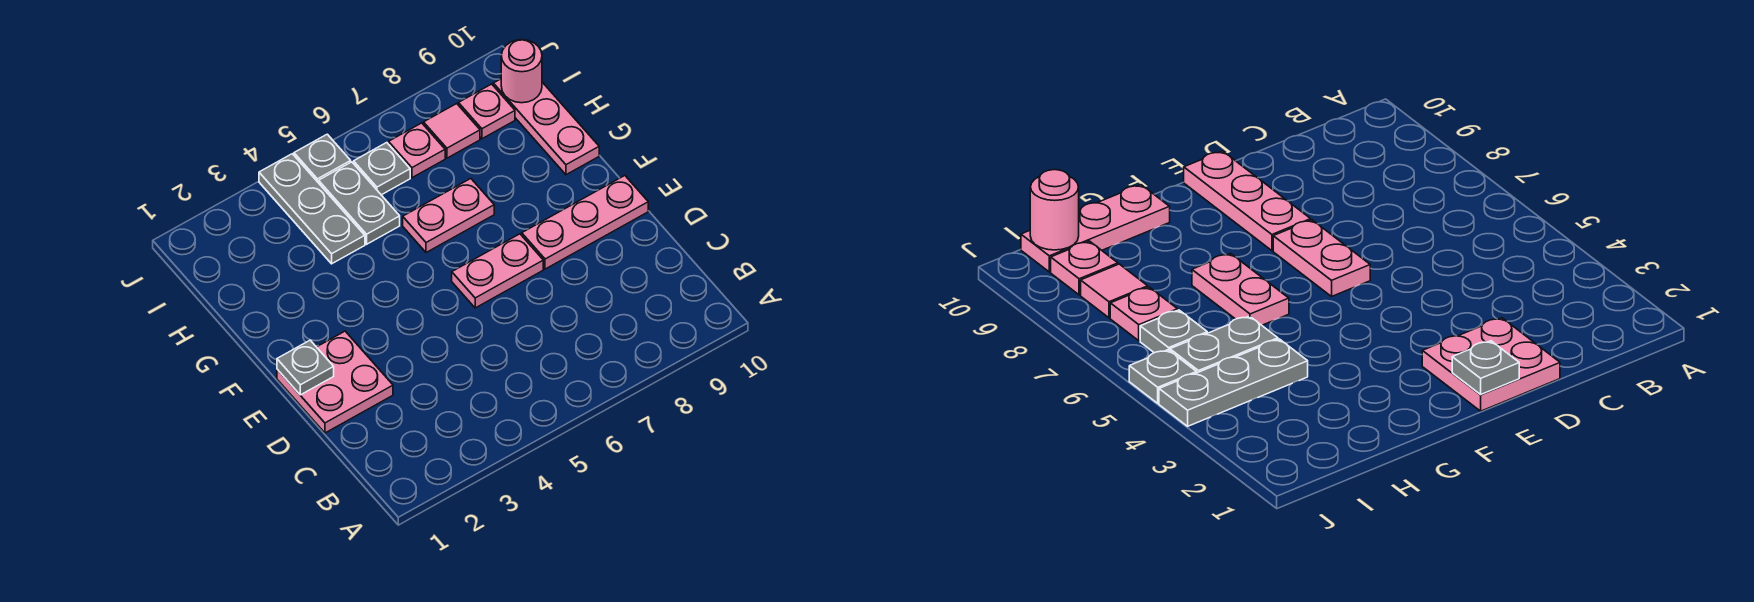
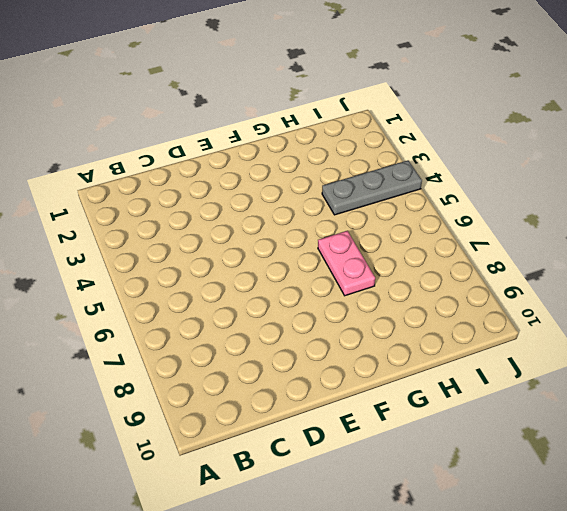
none -> pink plate D1:E2 level 1
none -> pink plate E6:E7 level 1
none -> pink plate E8:E10 level 1

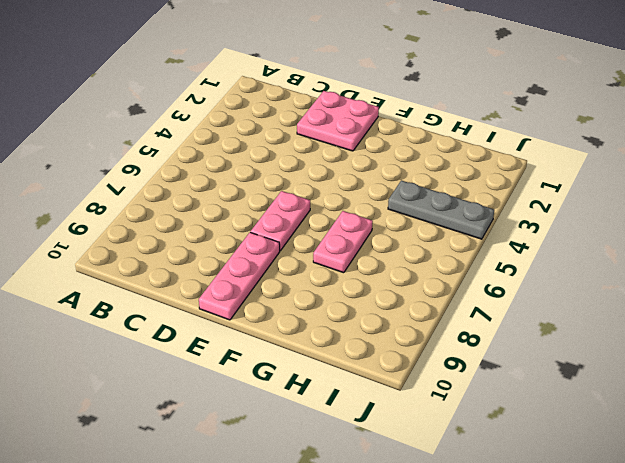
none -> pink plate G10:I10 level 1
none -> grey plate H5:I5 level 1
none -> grey plate I6 level 1

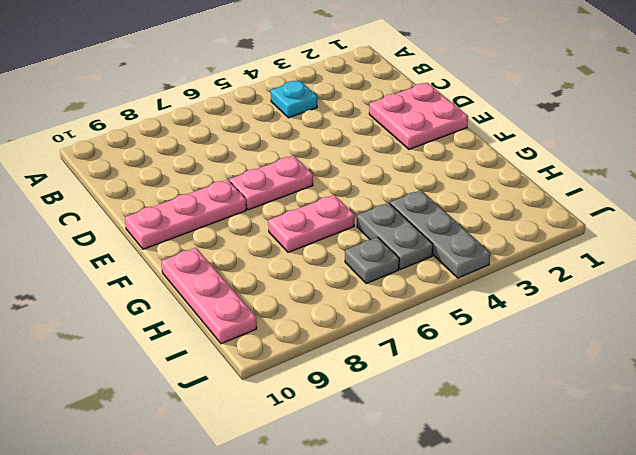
cyan plate B4 level 1 -> none
none -> pink plate I7 level 1
none -> pink tile I8 level 1
none -> pink plate I9 level 1

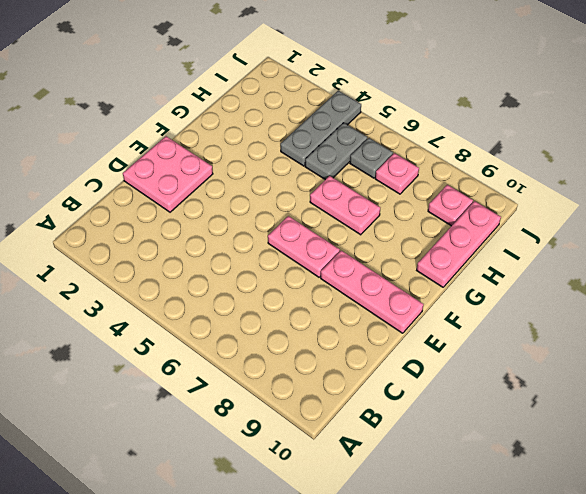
none -> pink tile I8 level 1
none -> grey plate J5 level 1
none -> grey plate E1 level 2

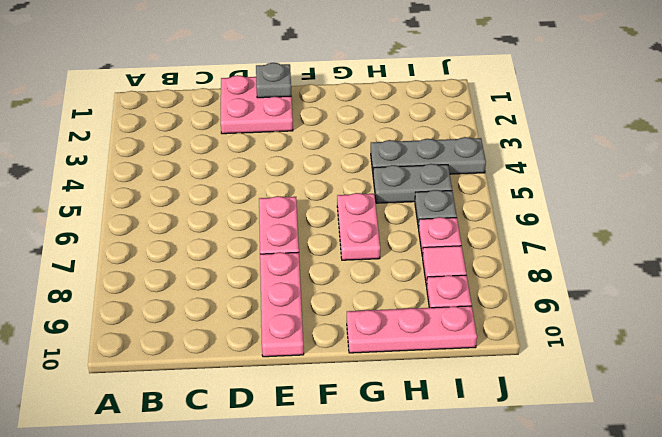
none -> grey plate J5 level 1
none -> pink round brick I10 level 2

